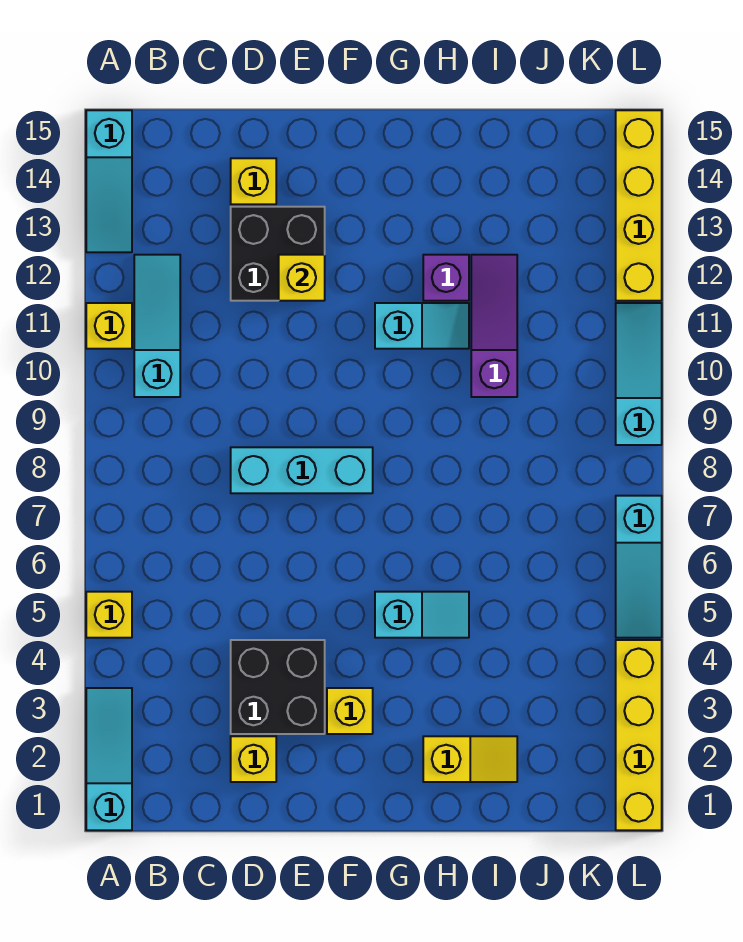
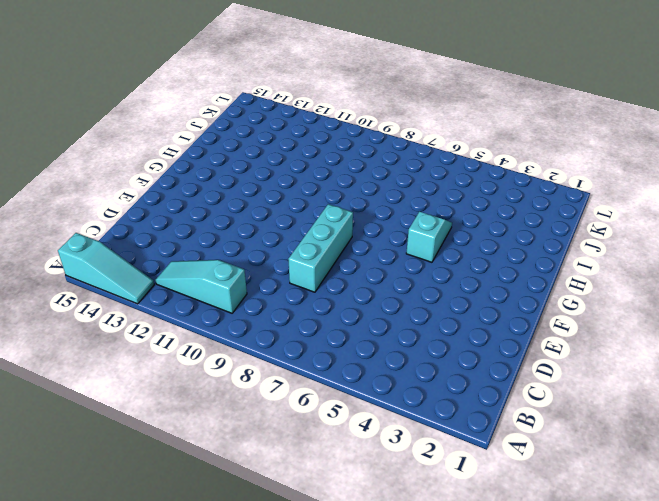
none -> cyan slope A1:A3 level 1 top 1
none -> yellow brick A5 level 1
none -> yellow brick A11 level 1

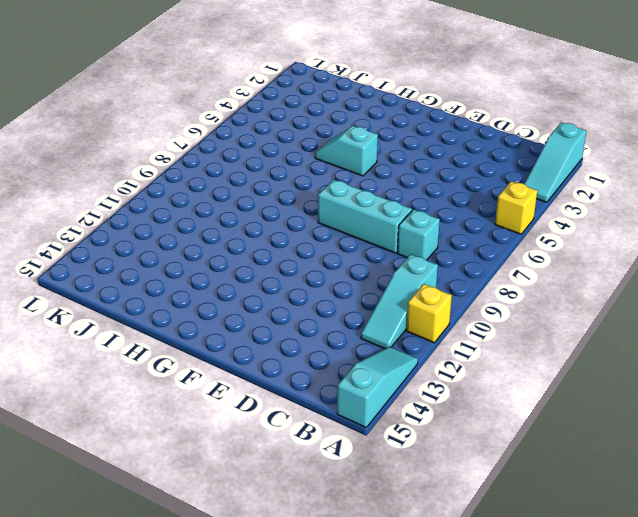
cyan brick C8 level 1 -> none
none -> yellow brick D2 level 1
none -> black brick D3:E4 level 1
none -> black brick D12:E13 level 1

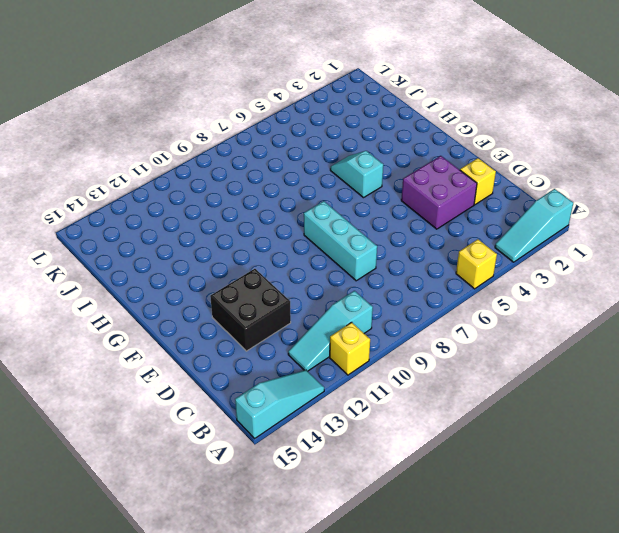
purple brick D3:E4 level 1 -> black brick D3:E4 level 1
none -> yellow brick D14 level 1
none -> yellow brick F3 level 1
none -> cyan slope G11:H11 level 1 top G

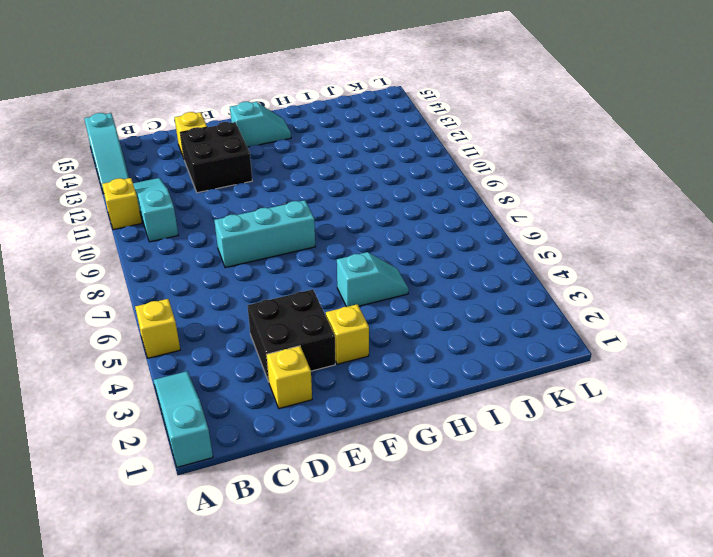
cyan slope F14:G14 level 1 top F -> cyan slope G11:H11 level 1 top G
none -> yellow slope H2:I2 level 1 top H
none -> purple brick H12 level 1
none -> purple slope I10:I12 level 1 top 10

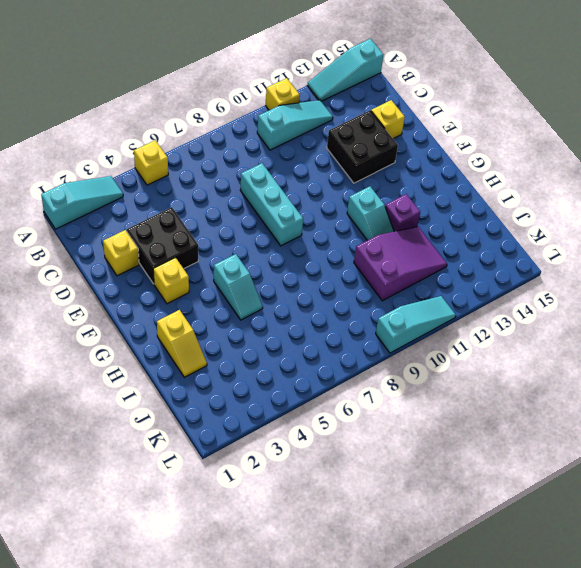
purple slope I10:J12 level 1 top 10 -> purple slope I10:I12 level 1 top 10
none -> yellow brick L1:L4 level 1
none -> cyan slope L5:L7 level 1 top 7
none -> yellow brick L12:L15 level 1

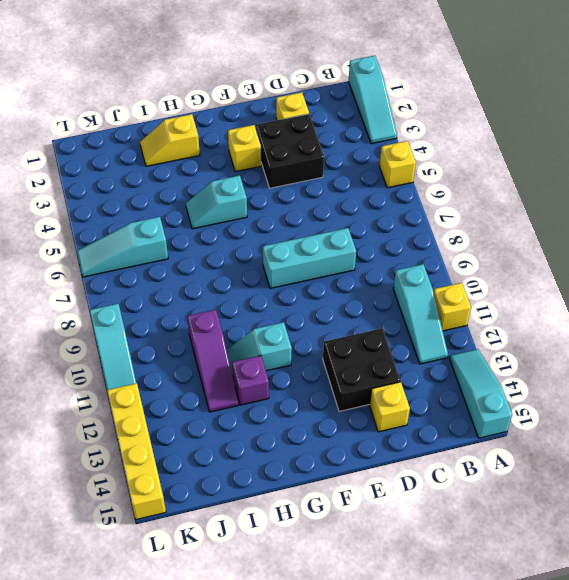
cyan slope J6:L6 level 1 top J -> cyan slope L5:L7 level 1 top 7
none -> yellow brick L1:L4 level 1
none -> yellow brick E12 level 2

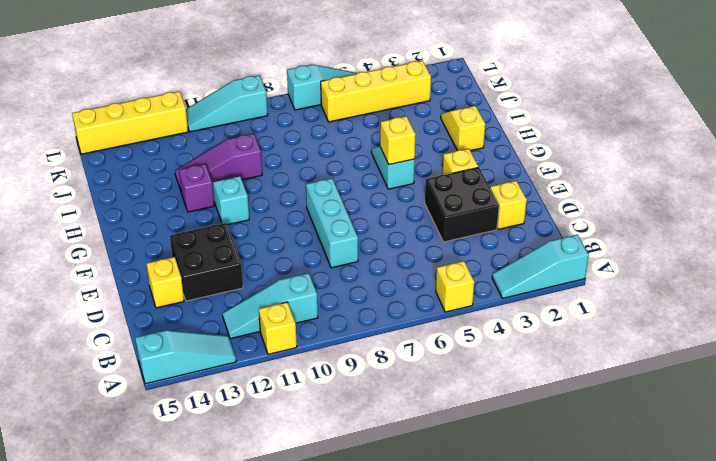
yellow brick G5 level 2 -> yellow brick E12 level 2
yellow brick K3:K6 level 1 -> yellow brick L1:L4 level 1

